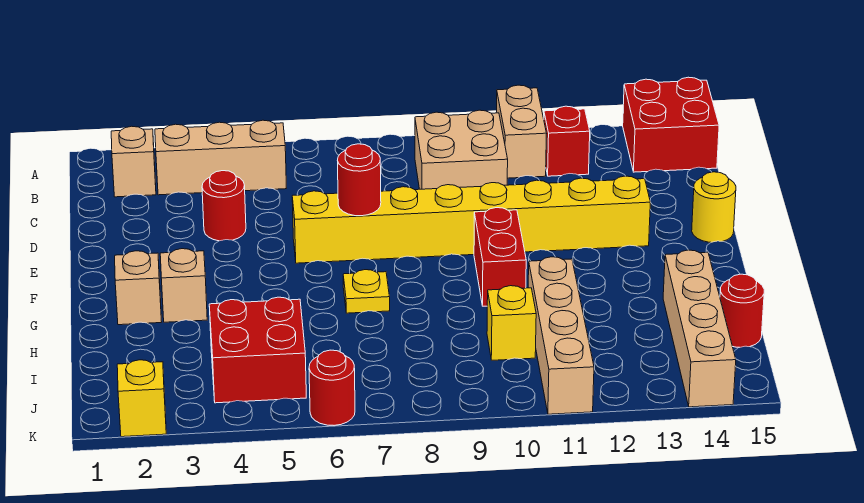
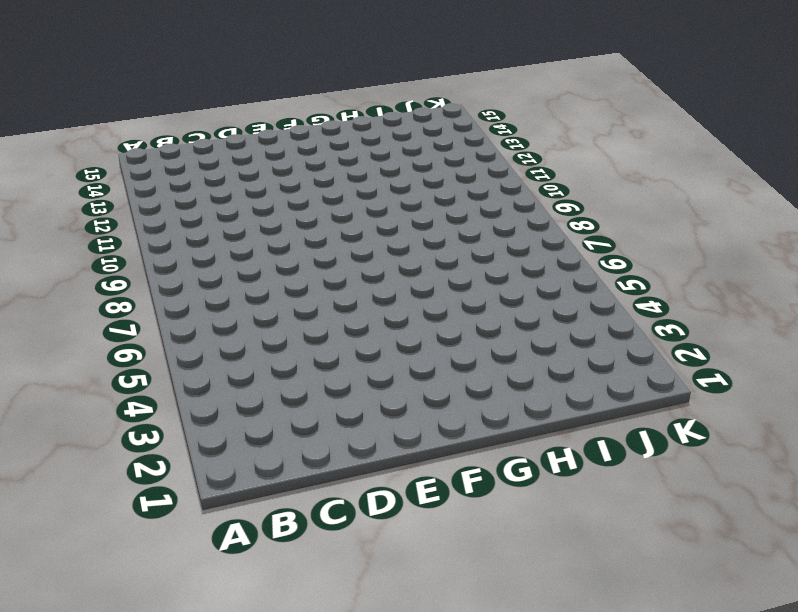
none -> tan brick A11:B11 level 1
none -> red brick A14:B15 level 1
none -> tan brick B2 level 1

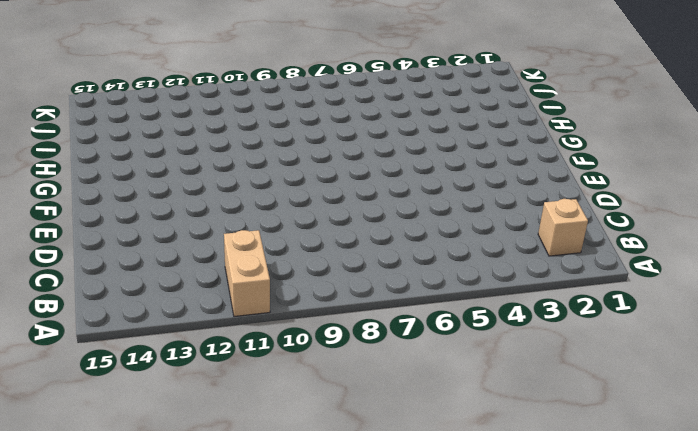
none -> red brick A14:B15 level 1
none -> tan brick B3:B5 level 1
none -> tan brick B9:C10 level 1

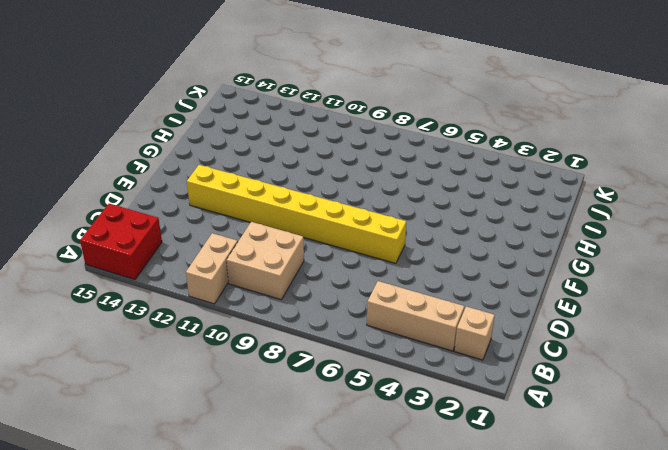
none -> red brick B12 level 1
none -> red round brick D4 level 1
none -> yellow round brick E15 level 1

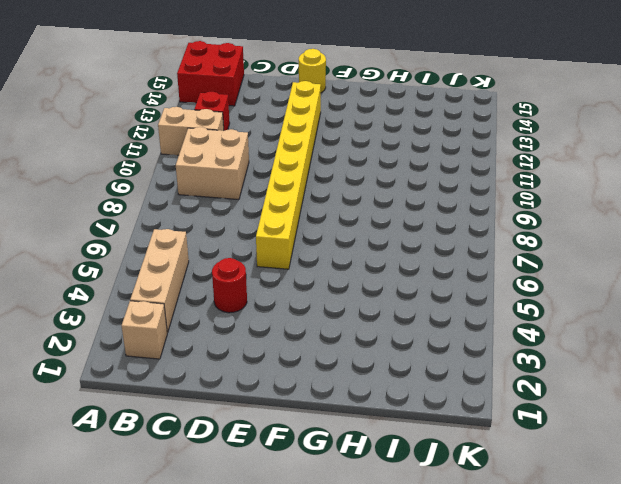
none -> red brick F10:G10 level 1
none -> tan brick G2 level 1
none -> tan brick G3 level 1

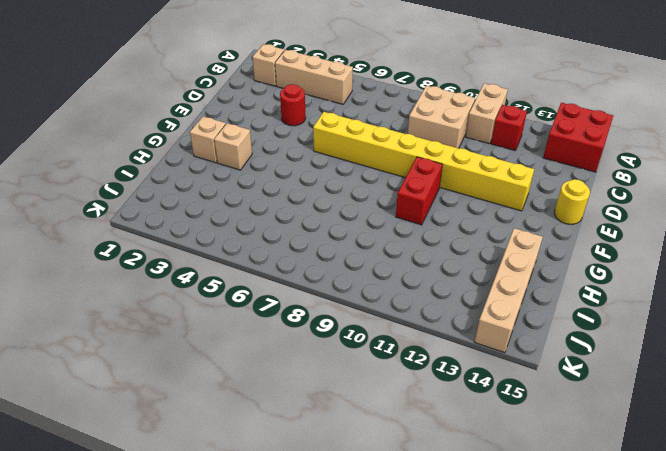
none -> yellow plate G7 level 1
none -> tan brick H11:K11 level 1
none -> red brick I4:J5 level 1

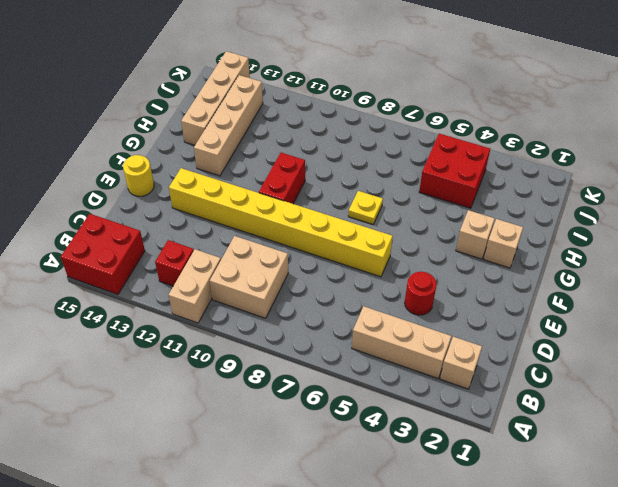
tan brick G13:J13 level 1 -> tan brick H11:K11 level 1
none -> yellow brick I10 level 1
none -> red round brick I15 level 1
none -> yellow brick K2 level 1

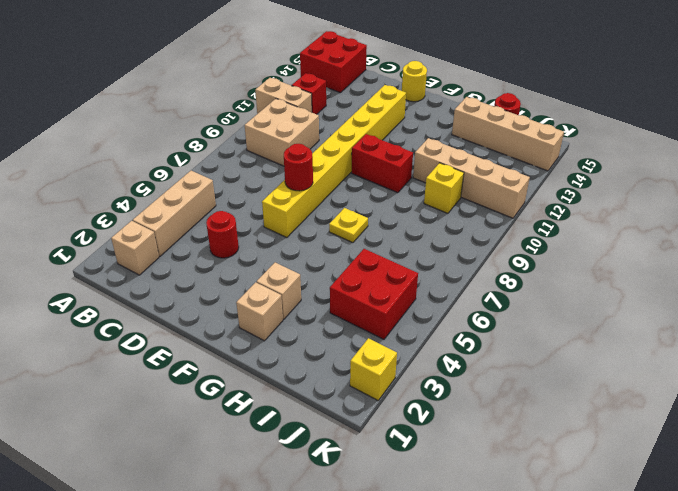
none -> red round brick K6 level 1

